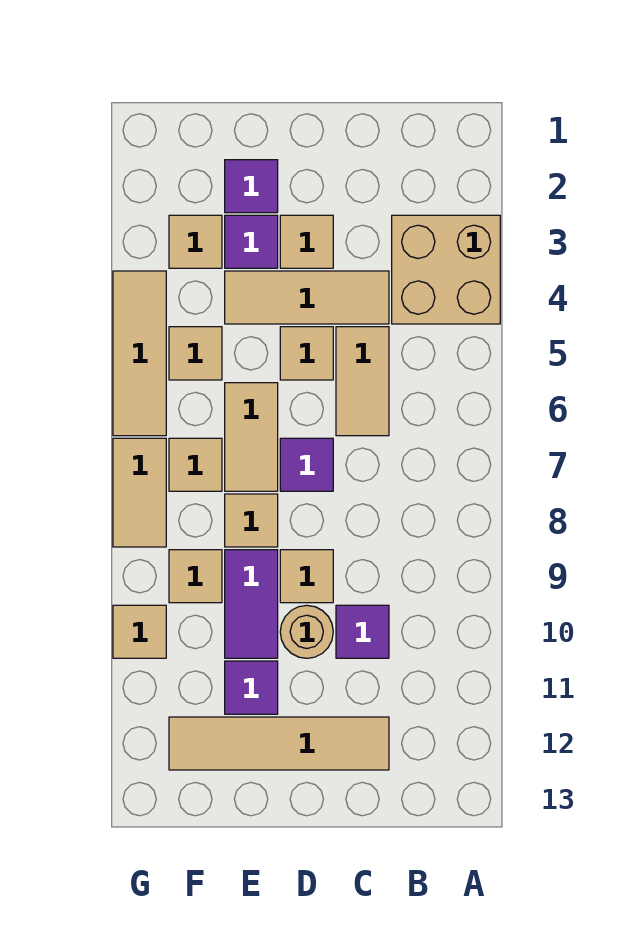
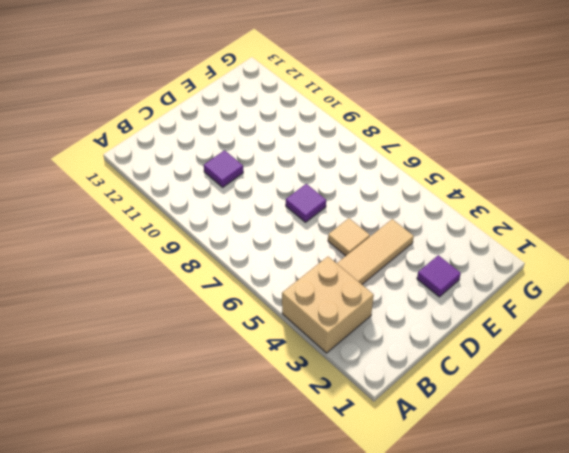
none -> tan tile C5:C6 level 1
none -> tan tile C12:F12 level 1
none -> tan tile D3 level 1

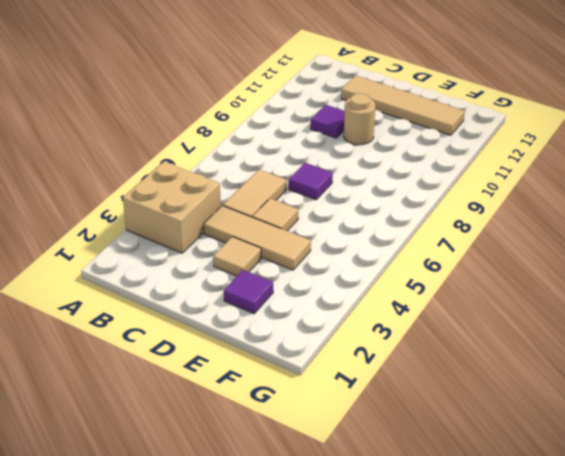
none -> tan tile D9 level 1
none -> purple tile E3 level 1
none -> tan tile E6:E7 level 1

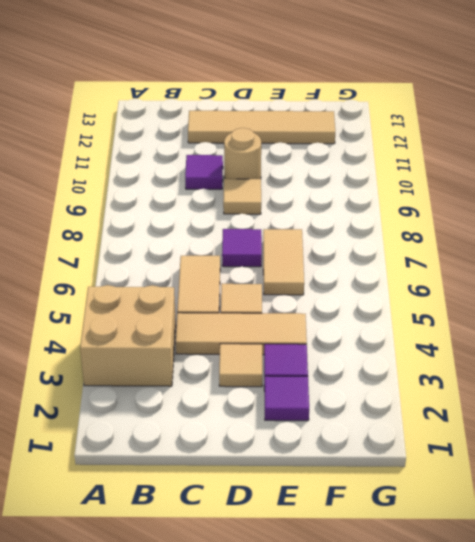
none -> tan tile E8 level 1
none -> purple tile E9:E10 level 1
none -> purple tile E11 level 1

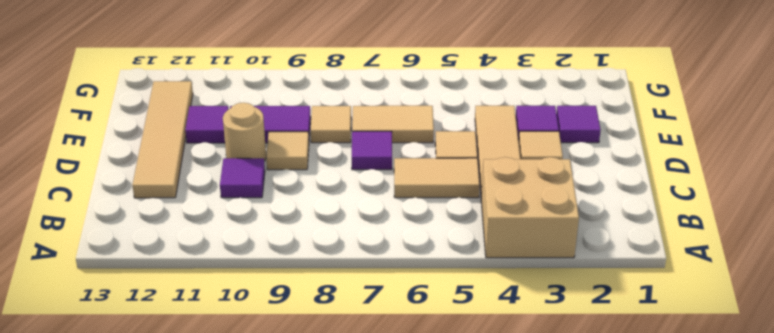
none -> tan tile F3 level 1
none -> tan tile F5 level 1
none -> tan tile F7 level 1

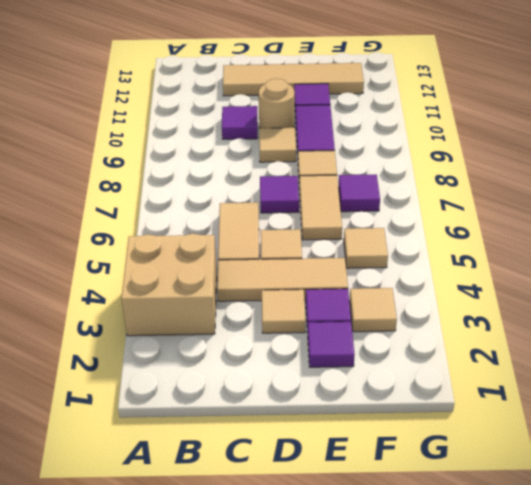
purple tile F7 level 1 -> tan tile F7 level 1
none -> tan tile F9 level 1
none -> tan tile G4:G6 level 1
none -> tan tile G7:G8 level 1

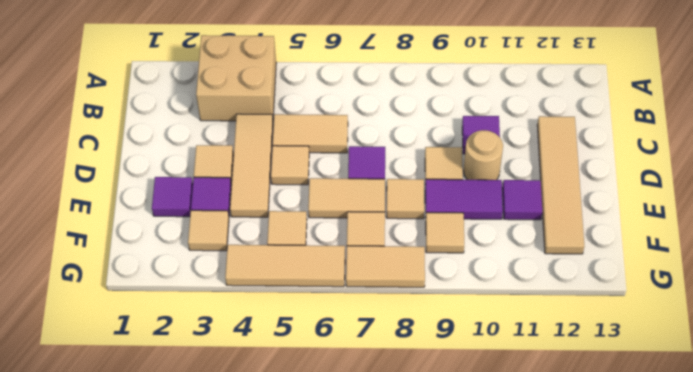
none -> tan tile G10 level 1

